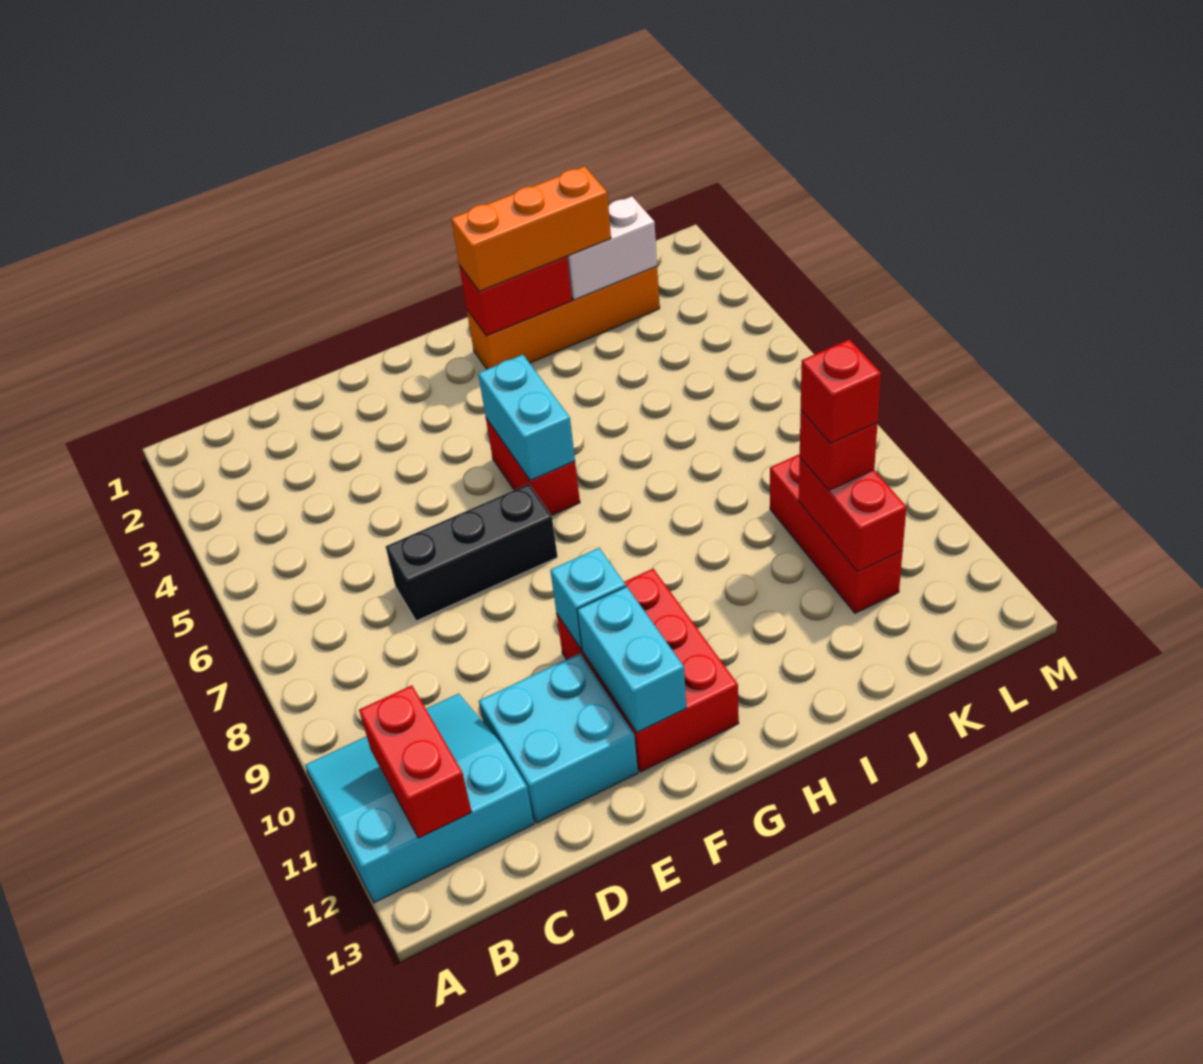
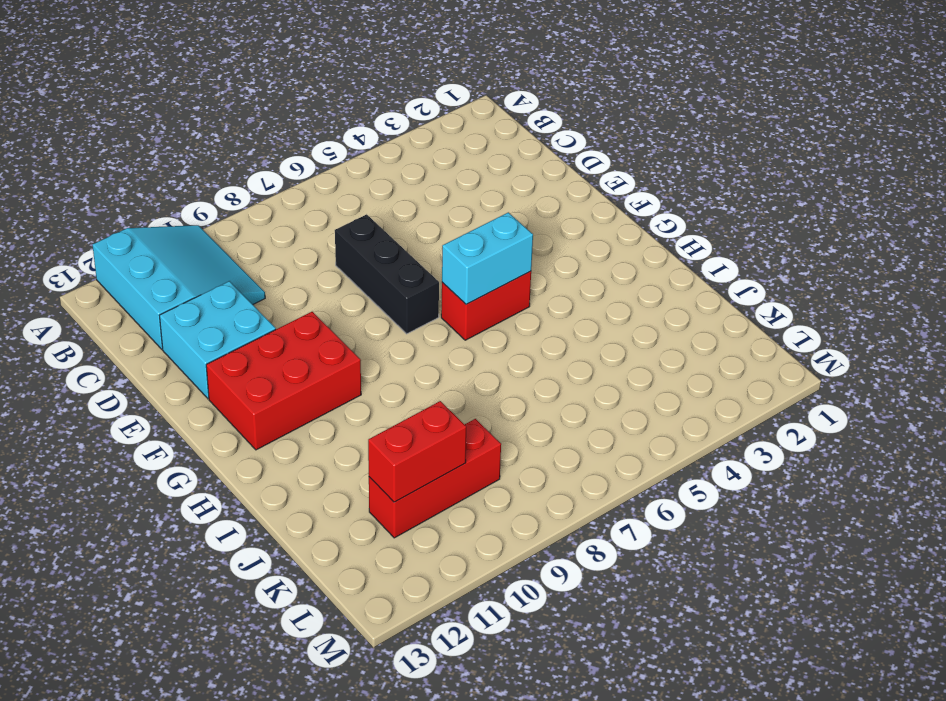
none -> orange brick H2:K2 level 1
none -> red brick B11:B12 level 2
none -> cyan brick F10 level 2

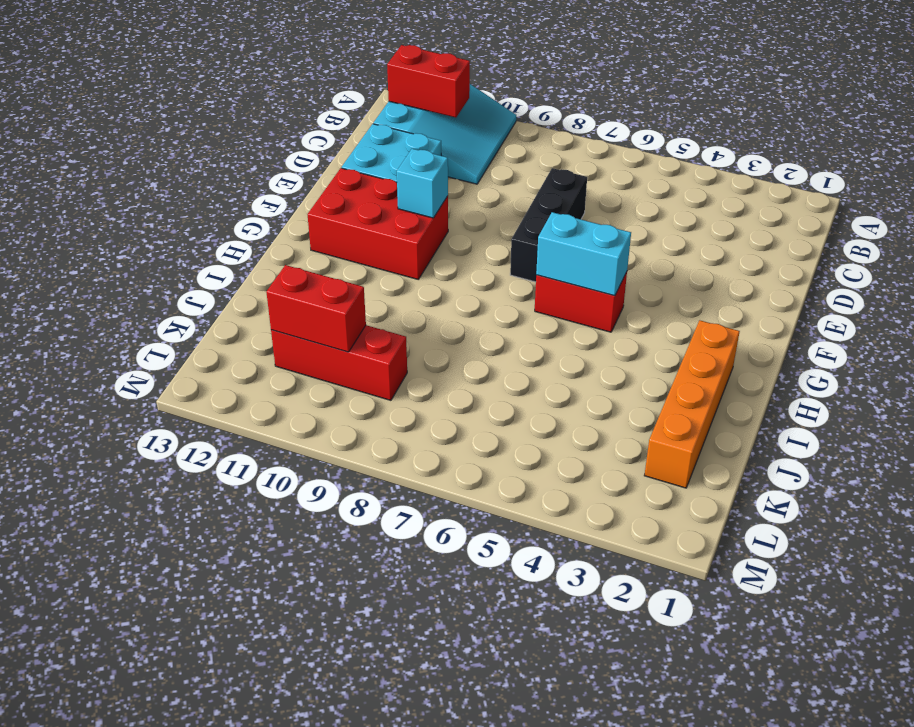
none -> cyan brick F11:F12 level 2
none -> red brick H2:I2 level 2
none -> white brick J2:K2 level 2

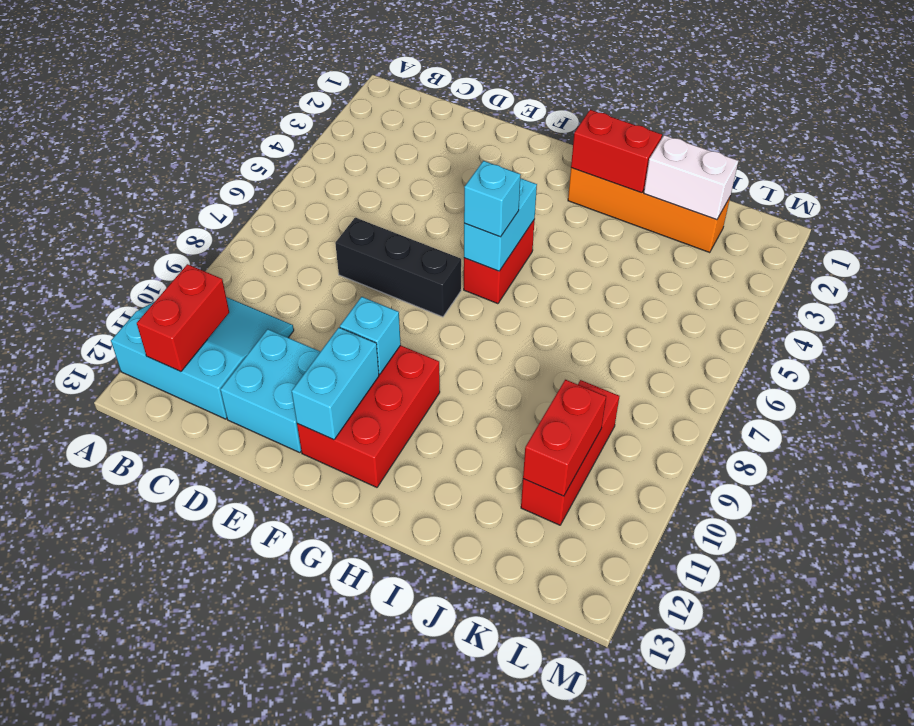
cyan brick G6 level 3 -> none
none -> orange brick H2:J2 level 3
none -> red brick K10 level 3
none -> red brick K10 level 4

